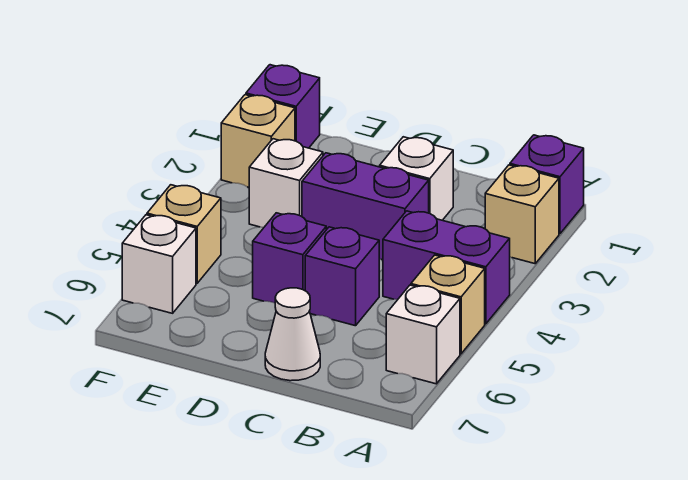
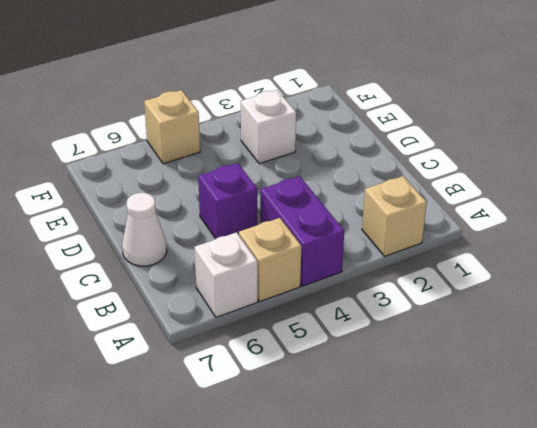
none -> purple brick A1 level 1
none -> white brick C2 level 1
none -> purple brick C3:D3 level 1

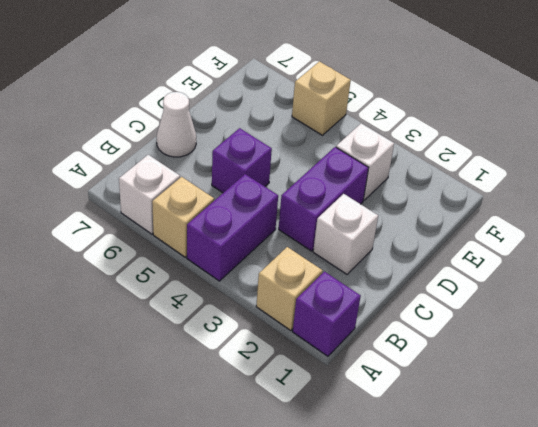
none -> purple brick D5 level 1
none -> purple brick F1 level 1
none -> tan brick F2 level 1

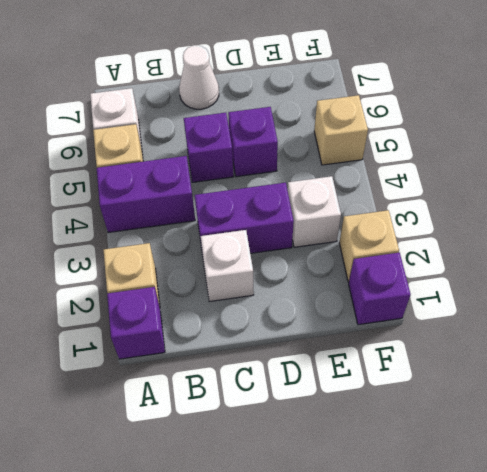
none -> white brick F6 level 1

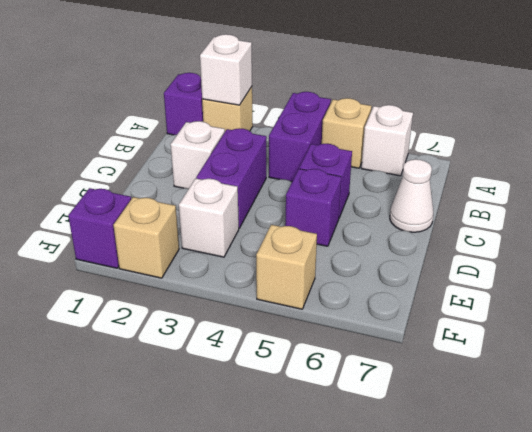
white brick A2 level 2 -> white brick F6 level 1

